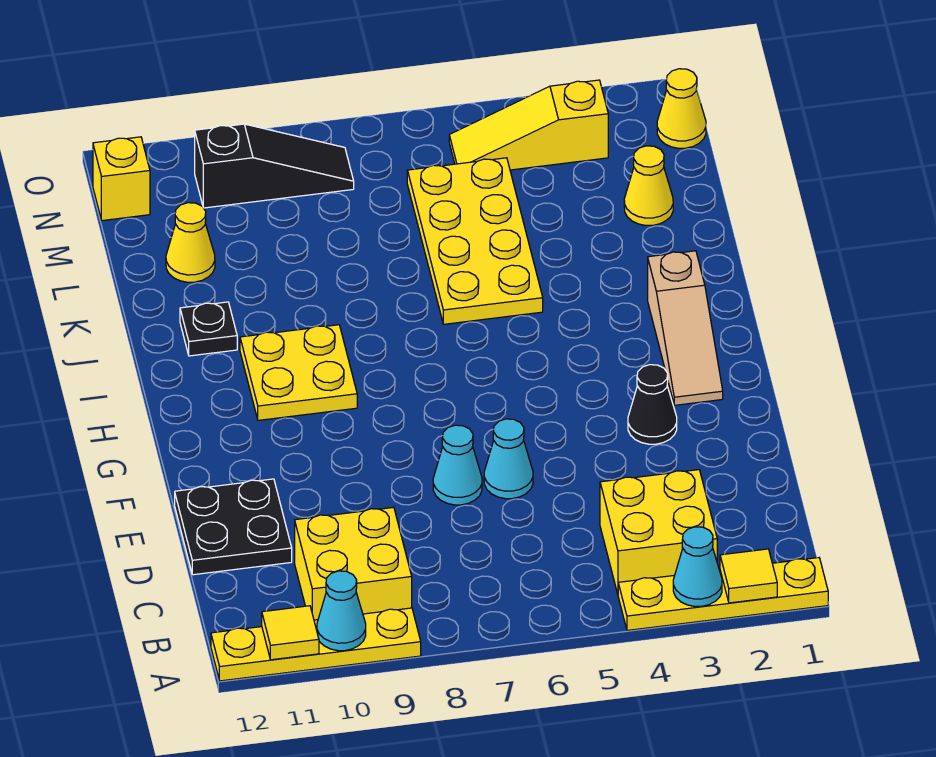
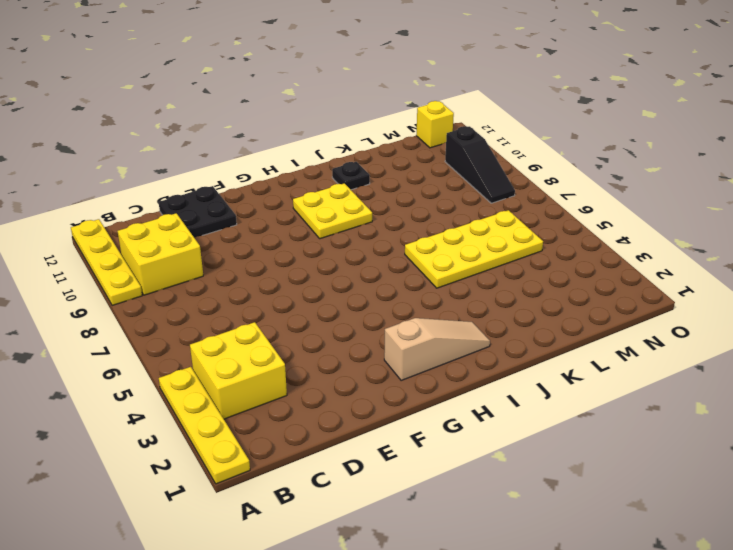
tan slope G2:I2 level 1 top G -> tan slope G2:I2 level 1 top I
none -> cyan cone E6 level 1
none -> cyan cone E7 level 1
none -> black cone F3 level 1

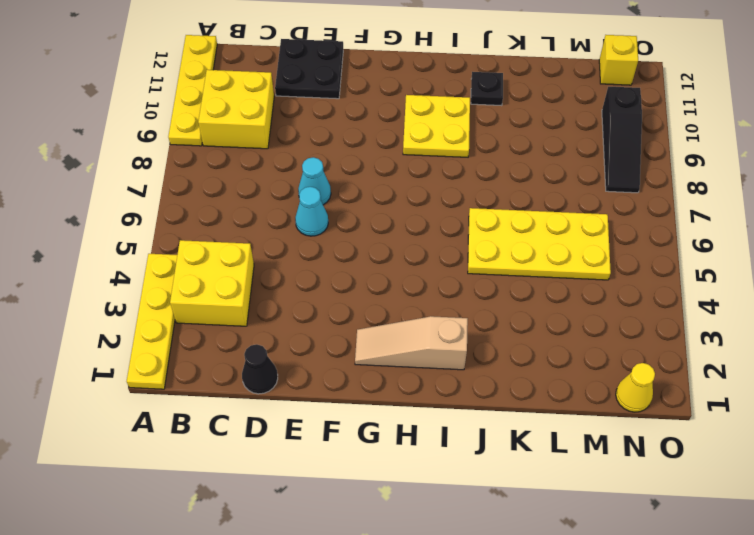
black cone D1 level 1 -> black cone F3 level 1
none -> yellow cone L2 level 1
none -> yellow cone L11 level 1
none -> yellow slope N3:N5 level 1 top 3

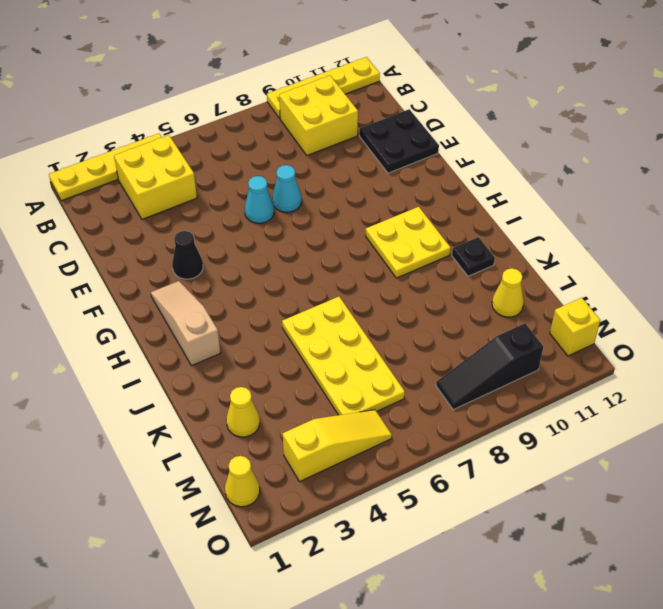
none -> yellow tile A2 level 2
none -> cyan cone A3 level 2
none -> cyan cone A10 level 2

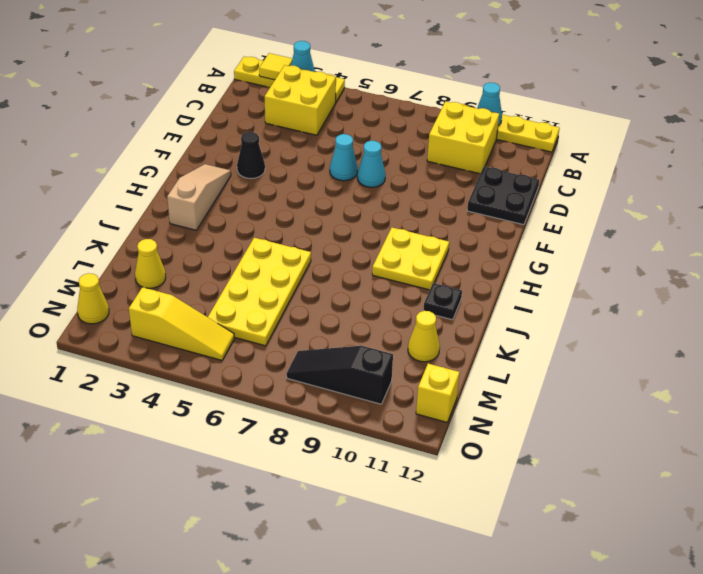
none -> yellow tile A11 level 2

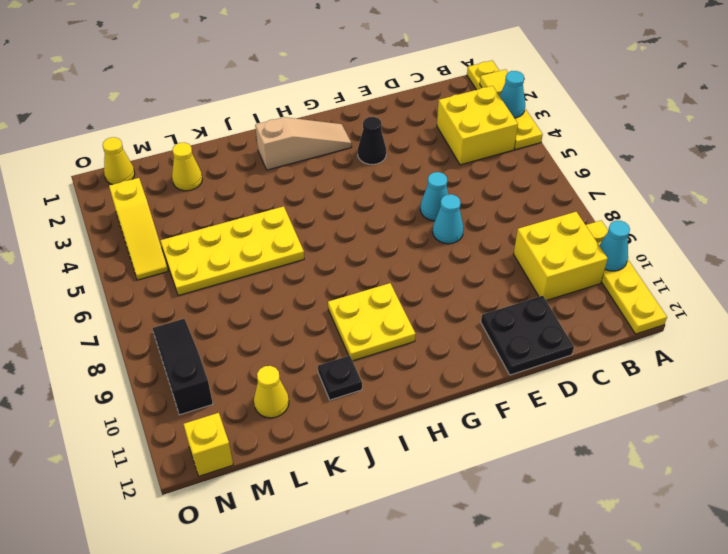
none -> yellow tile A11 level 2

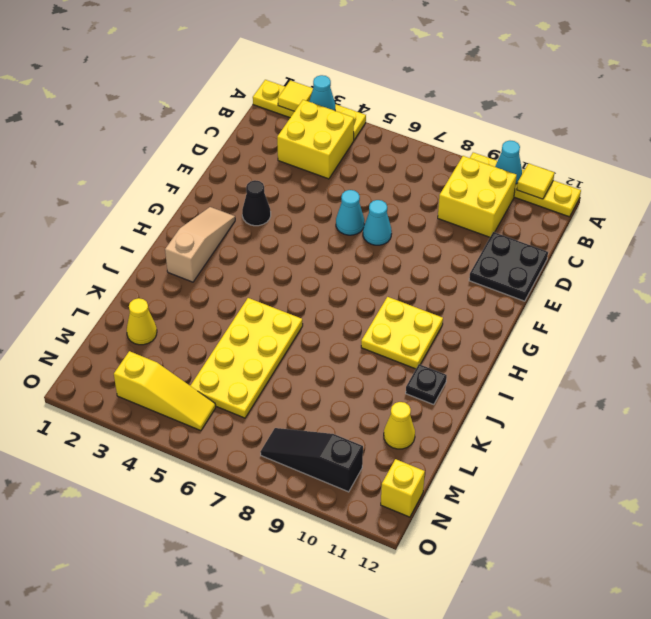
none -> yellow cone N1 level 1

